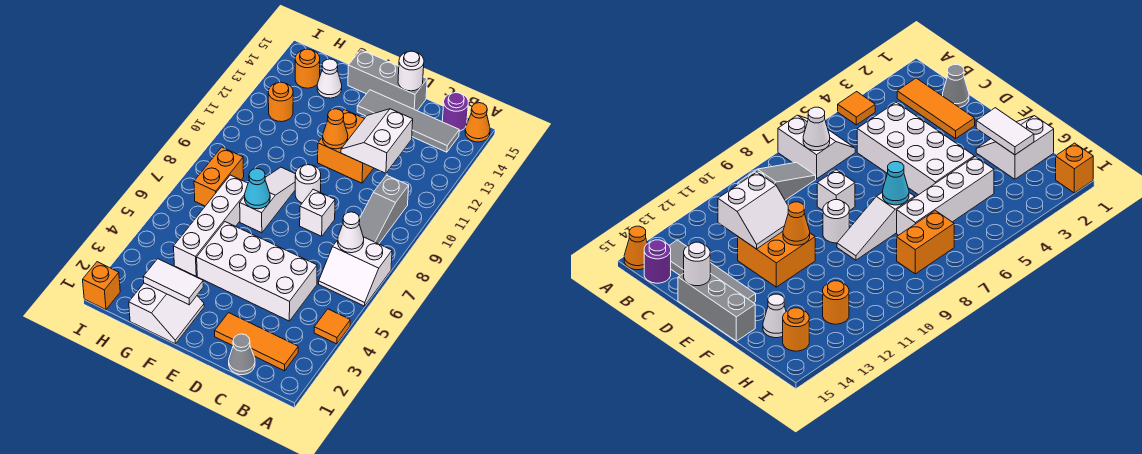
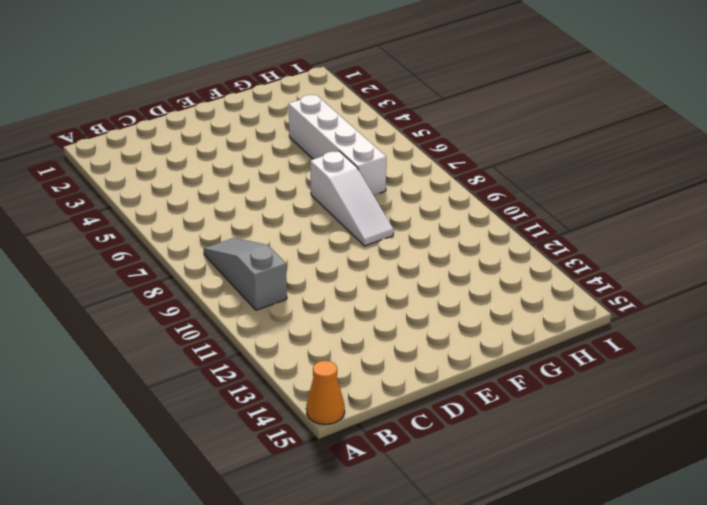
none -> orange tile A4 level 1
none -> white slope A6:B7 level 1 top 7
none -> orange tile B2:D2 level 1

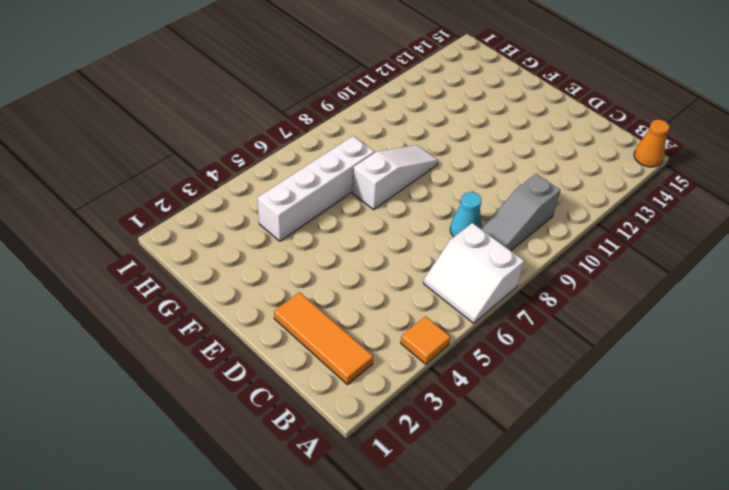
cyan cone C8 level 1 -> cyan cone F7 level 2
none -> grey tile B14:E14 level 1
none -> purple round brick B15 level 1
none -> grey cone C1 level 1

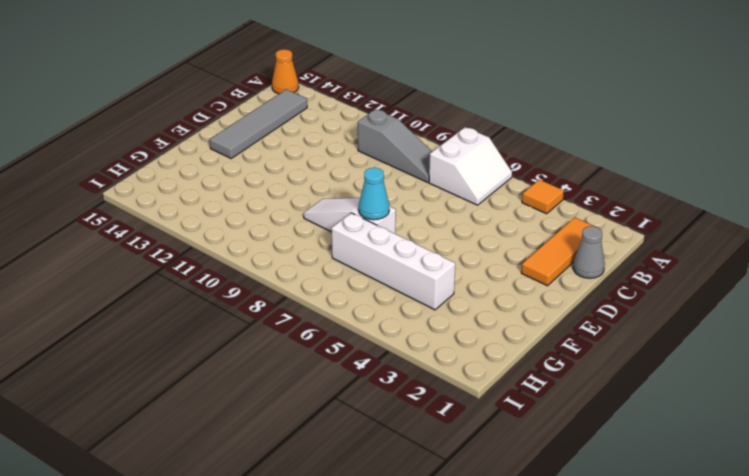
none -> purple round brick B15 level 1
none -> white brick C4:F5 level 1
none -> white brick D8 level 1

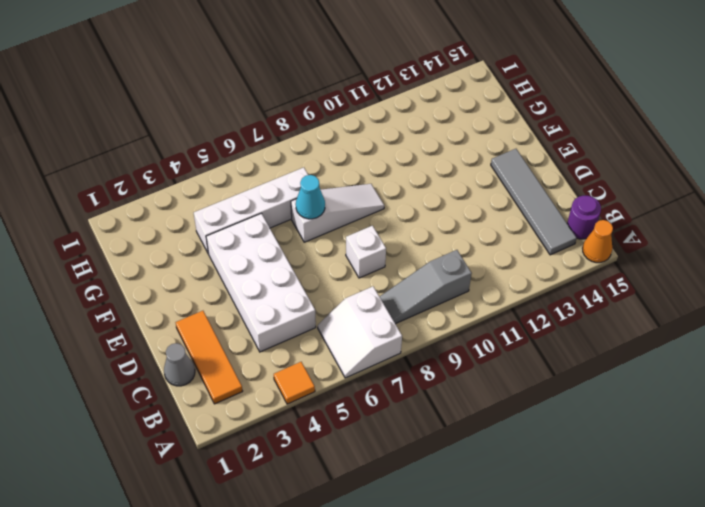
none -> orange brick D11:E12 level 1
none -> grey brick D15:F15 level 1
none -> white round brick E9 level 1

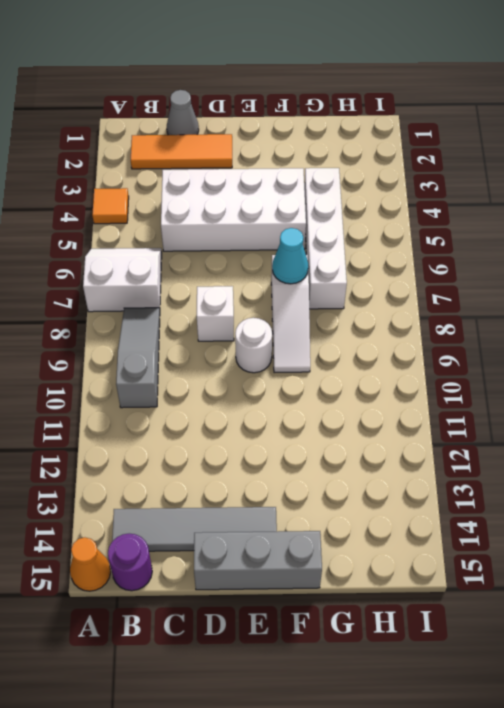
none -> orange brick D11:E12 level 1
none -> white slope F1:G2 level 1 top G
none -> white cone G14 level 1

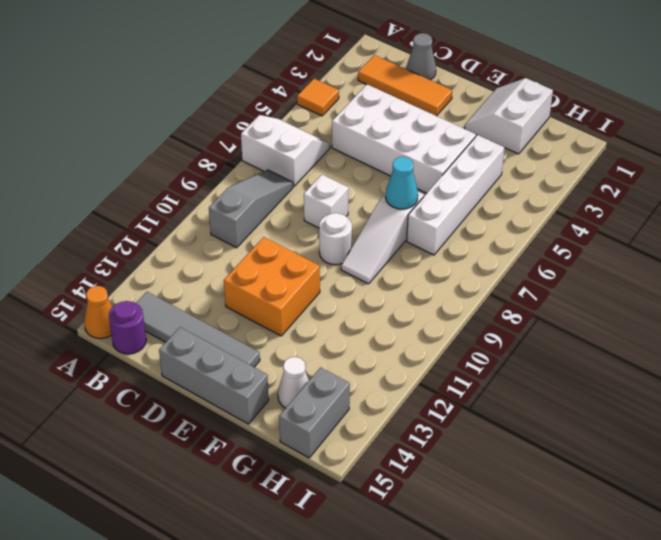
grey brick H14:H15 level 1 -> orange round brick H14 level 1
none -> orange brick H7:H8 level 1
none -> orange round brick H12 level 1
none -> orange brick I1 level 1

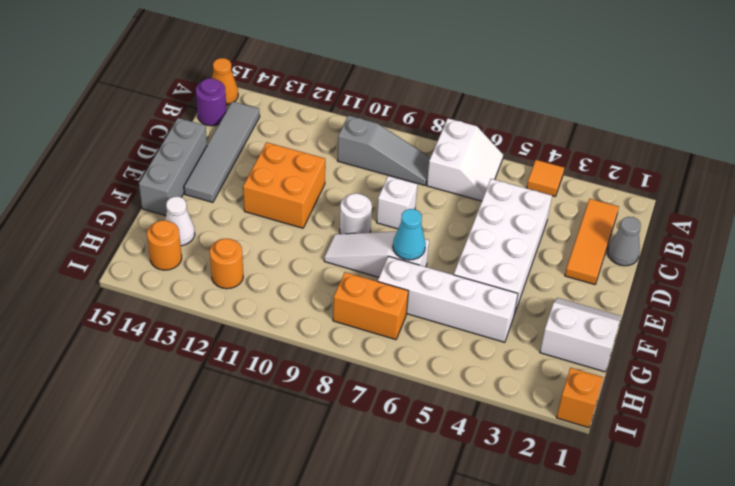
none -> white cone B7 level 2
none -> white slope C11:D12 level 2 top C
none -> white round brick D15 level 2

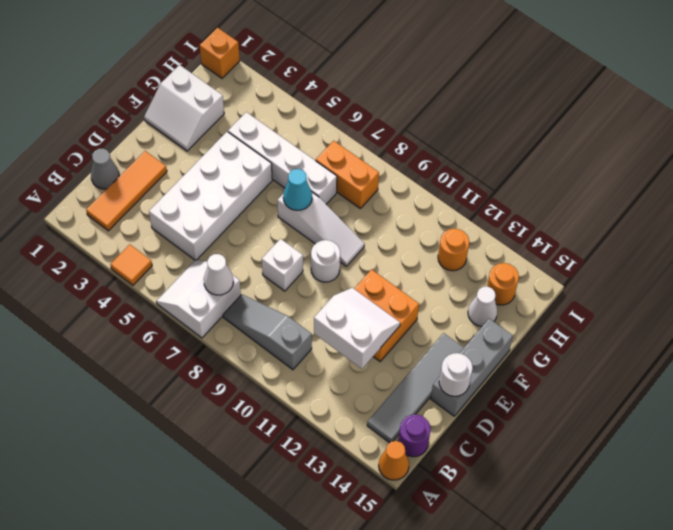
none -> orange cone E11 level 2
none -> white tile F2:G2 level 2

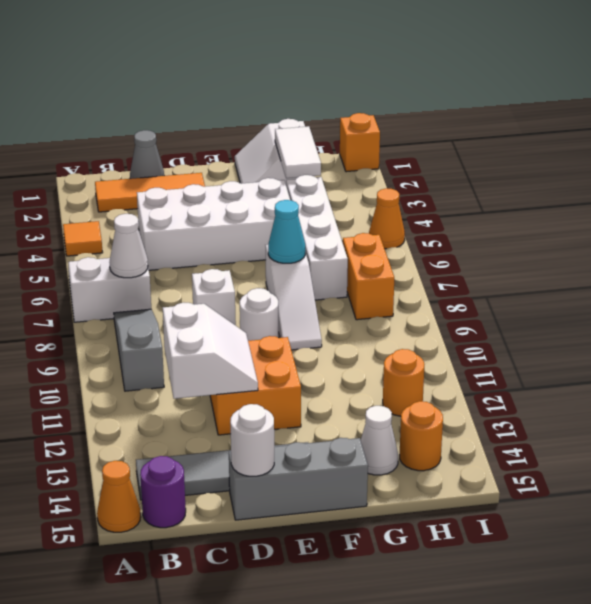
white tile G2:G3 level 2 -> white tile F2:G2 level 2
orange cone I5 level 1 -> orange cone E11 level 2

